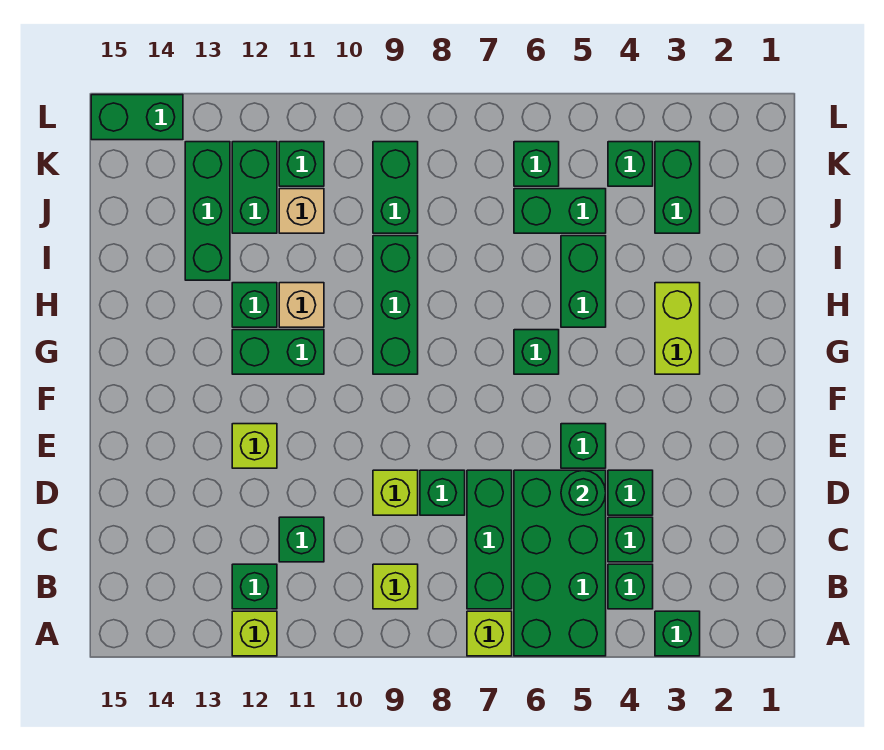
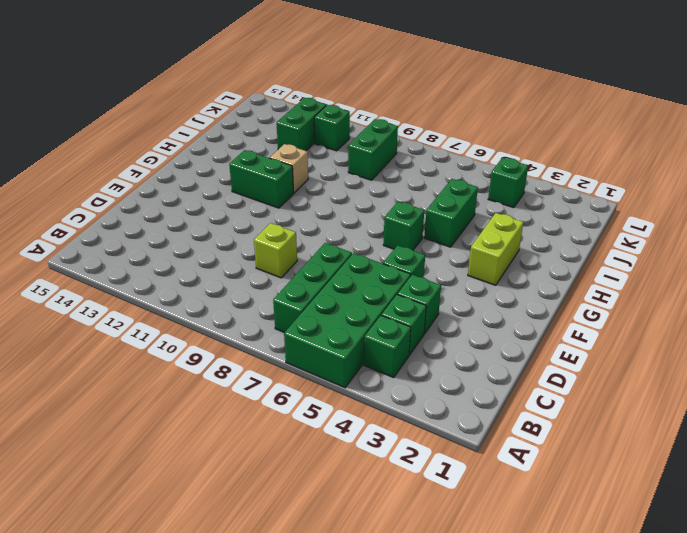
none -> green brick A3 level 1
none -> lime brick A7 level 1
none -> lime brick A12 level 1
none -> lime brick B9 level 1

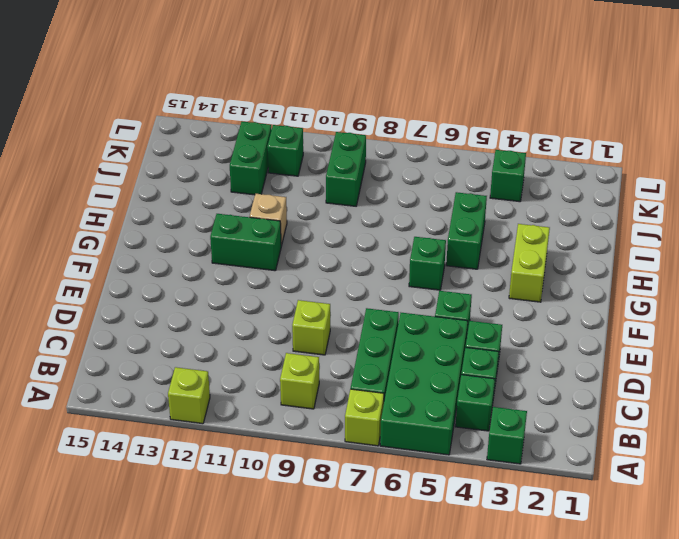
none -> green brick B12 level 1
none -> green brick C11 level 1
none -> green brick D8 level 1
none -> lime brick E12 level 1

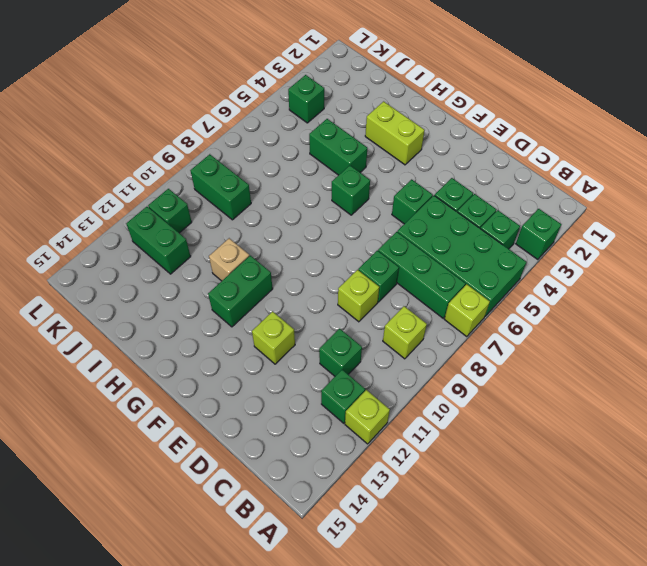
none -> green brick G9:I9 level 1
none -> green brick H12 level 1
none -> green brick I13:K13 level 1
none -> green brick J3:K3 level 1

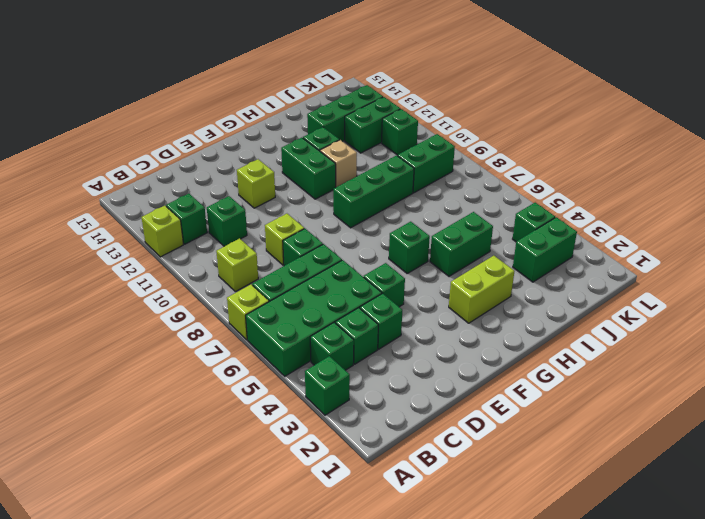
none -> green brick J5:J6 level 1
none -> tan brick J11 level 1
none -> green brick K6 level 1
none -> green brick L14:L15 level 1

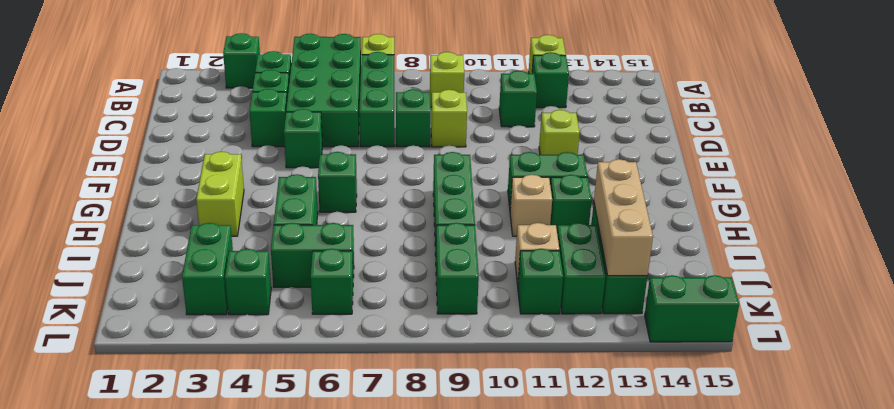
tan brick I13:K13 level 2 -> none
none -> green round brick D5 level 2

